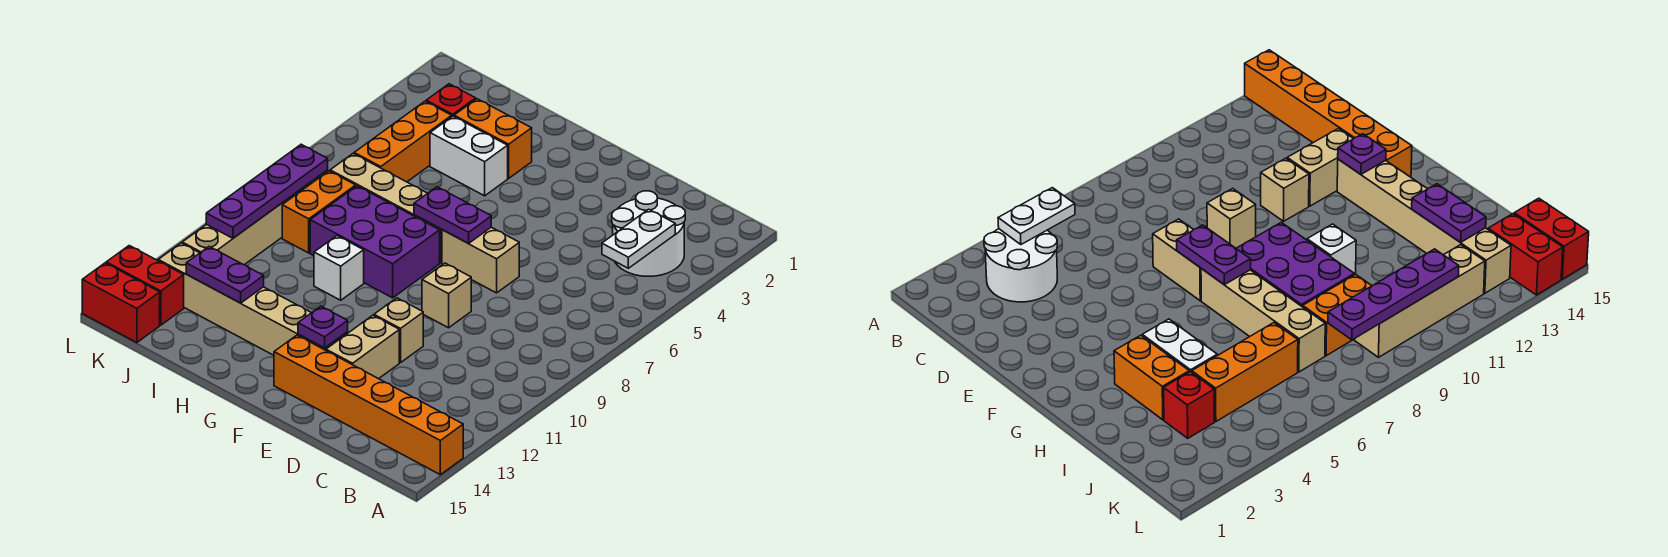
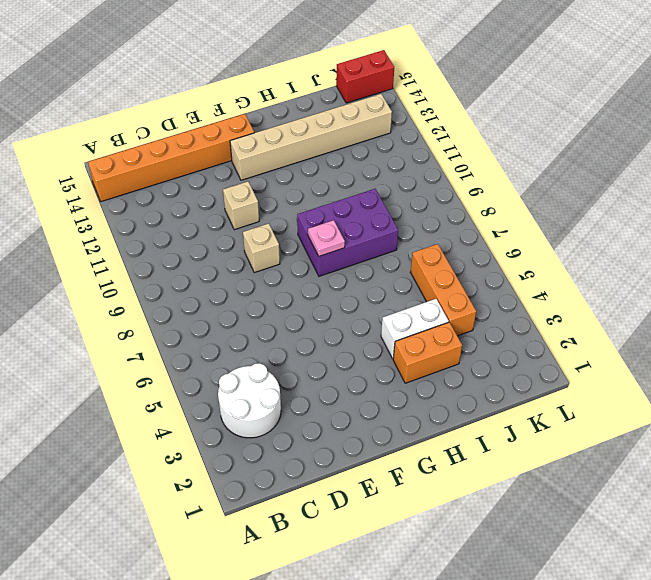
pink plate G8 level 2 -> none
none -> tan brick E7:F7 level 1
none -> tan brick E12:E13 level 1
none -> tan brick G7:J7 level 1

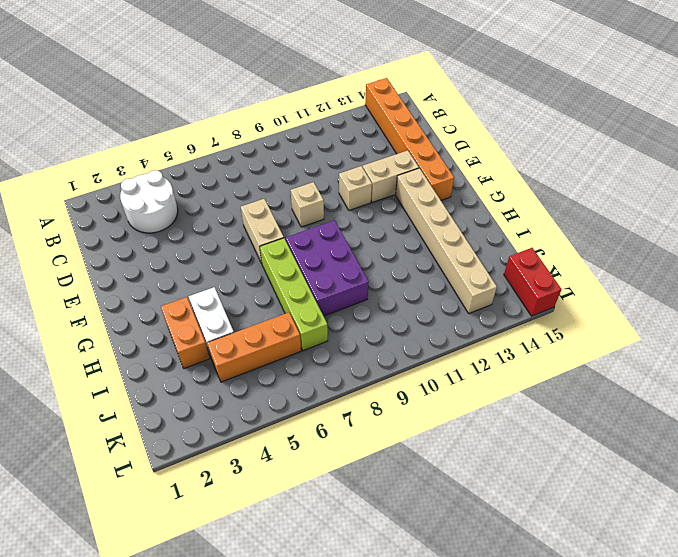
lime brick G7:J7 level 1 -> tan brick G7:J7 level 1
none -> white brick H10 level 1
none -> red brick J3 level 1
none -> orange brick J8:J9 level 1

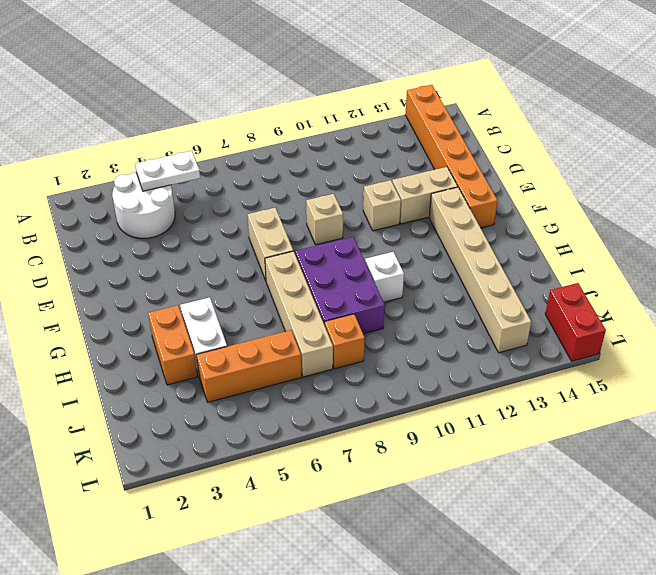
orange brick J8 level 1 -> orange brick J8:J9 level 1
none -> red brick J3 level 1
none -> tan brick K9:K12 level 1
none -> red brick K14:L14 level 1

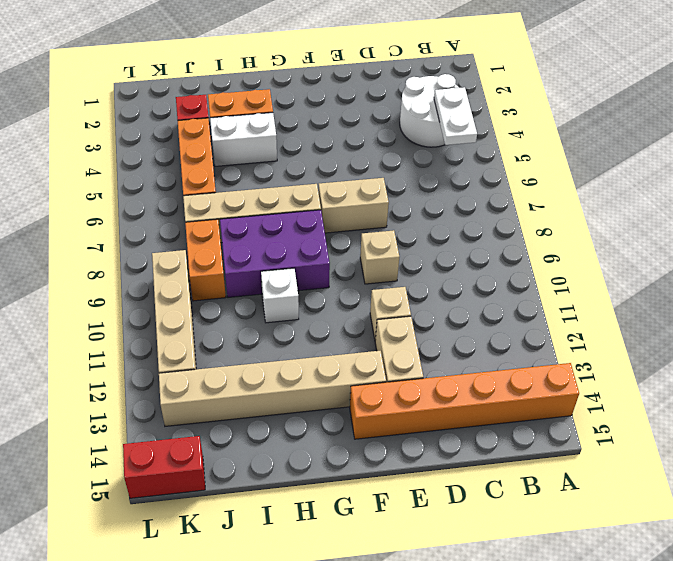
none -> red brick K14:L14 level 1
none -> purple plate F7:G7 level 2
none -> purple plate F13 level 2

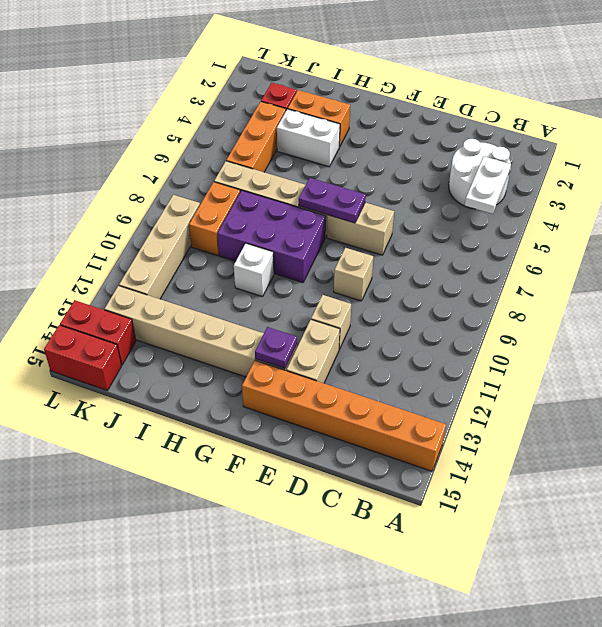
none -> purple plate I13:J13 level 2
none -> purple plate K8:K11 level 2

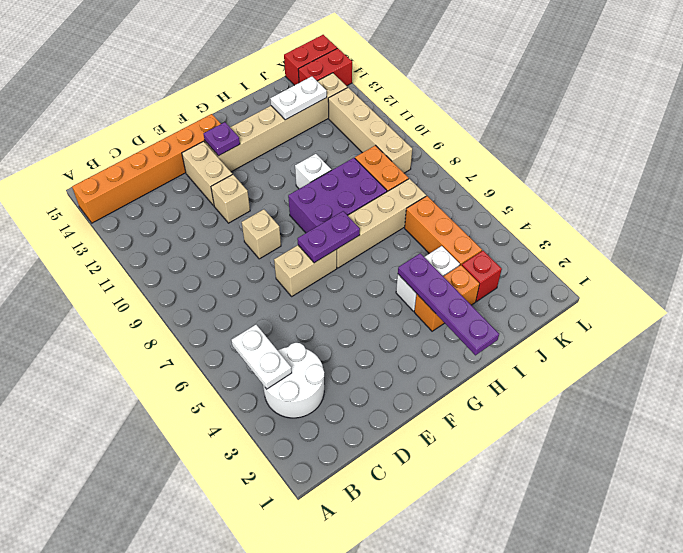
purple plate H1:H4 level 2 -> purple plate K8:K11 level 2
white plate I13:J13 level 2 -> purple plate I13:J13 level 2

